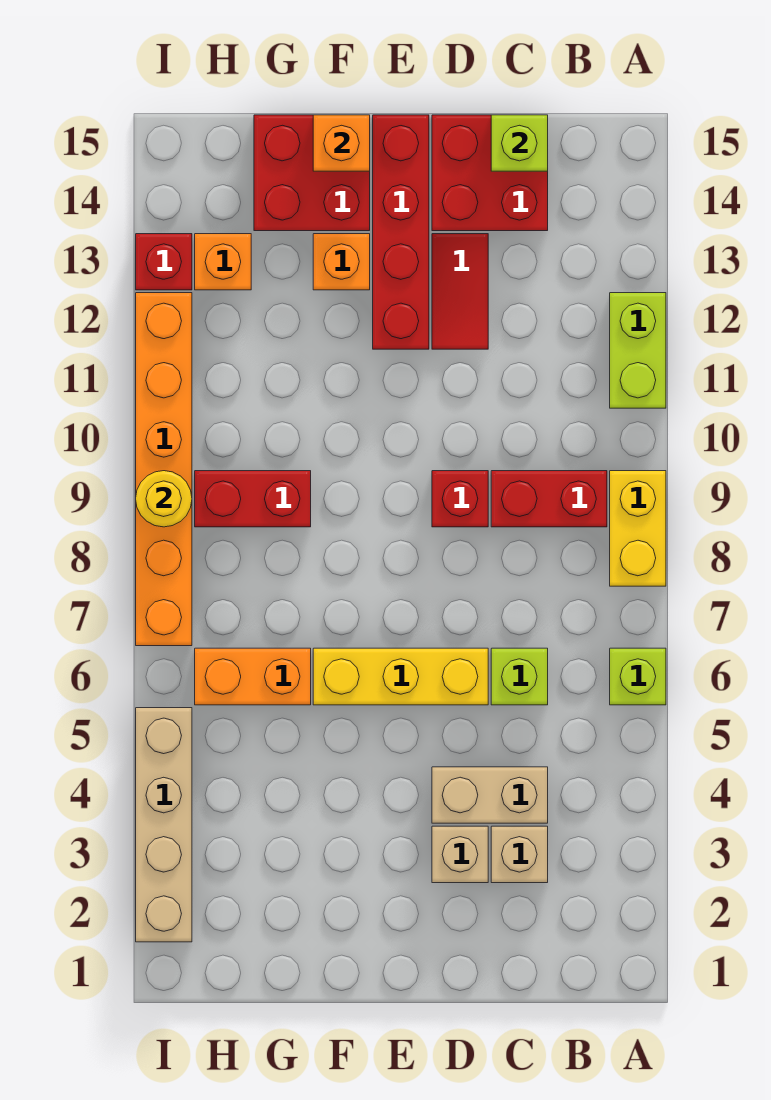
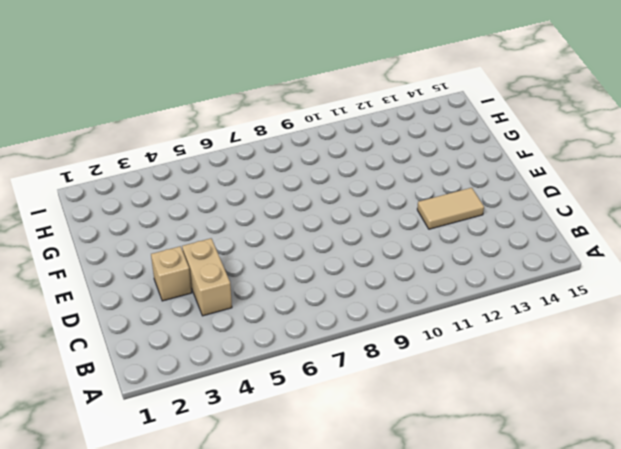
tan tile D12:D13 level 1 -> red tile D12:D13 level 1
none -> lime brick A6 level 1
none -> yellow brick A8:A9 level 1
none -> lime brick A11:A12 level 1

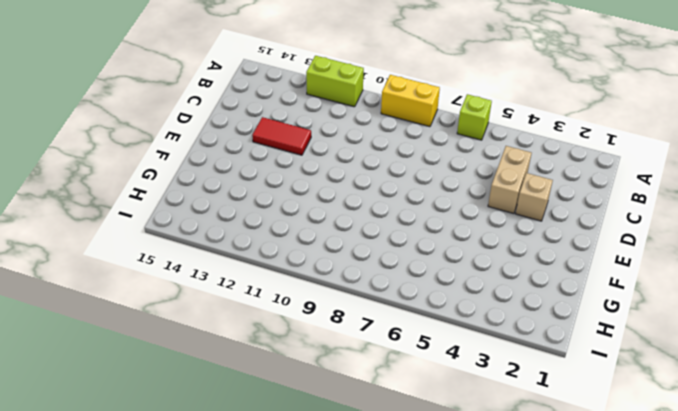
none -> red brick B9:C9 level 1
none -> tan brick C3 level 1
none -> lime brick C6 level 1

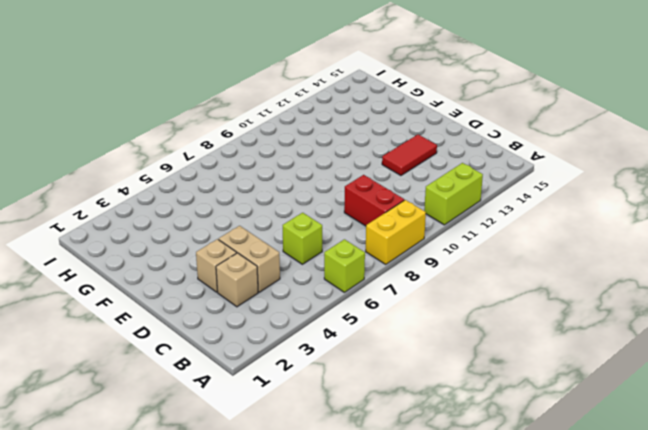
none -> red brick C14:D15 level 1
none -> yellow brick D6:F6 level 1
none -> red brick D9 level 1

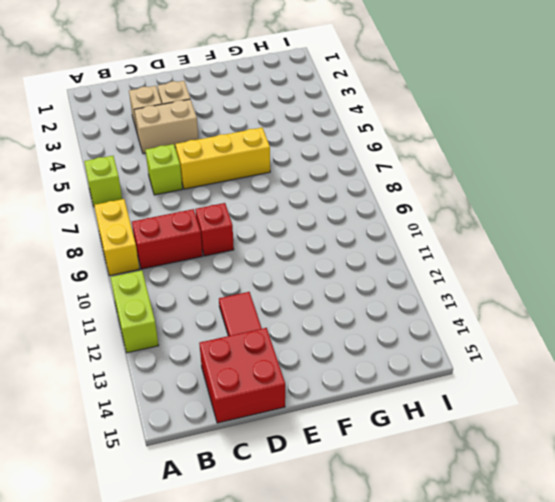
none -> red brick E12:E15 level 1
none -> orange brick F13 level 1
none -> red brick F14:G15 level 1

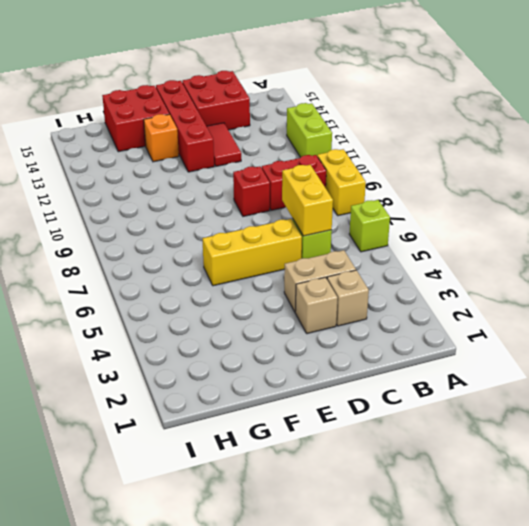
yellow brick C6:C7 level 2 -> none
none -> orange brick G6:H6 level 1
none -> red brick G9:H9 level 1
none -> orange brick H13 level 1

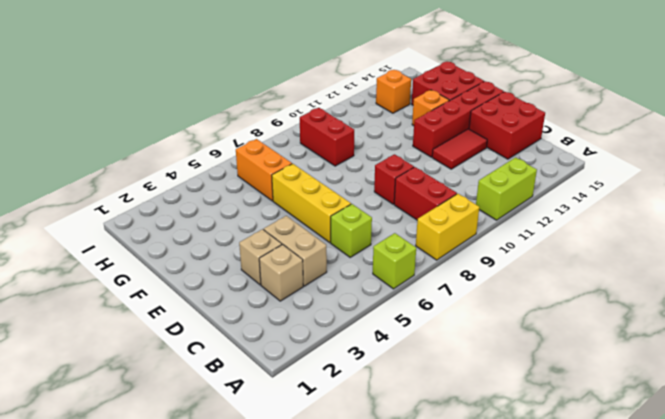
none -> tan brick I2:I5 level 1
none -> orange brick I7:I12 level 1
none -> red brick I13 level 1

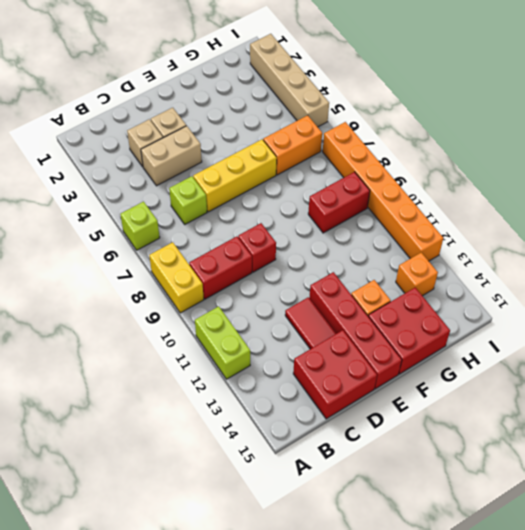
none -> red brick I13 level 1
none -> lime brick C15 level 2
none -> orange brick F15 level 2

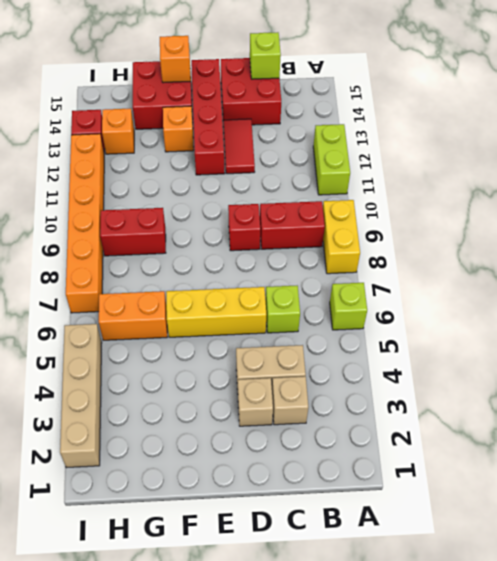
none -> yellow round brick I9 level 2

